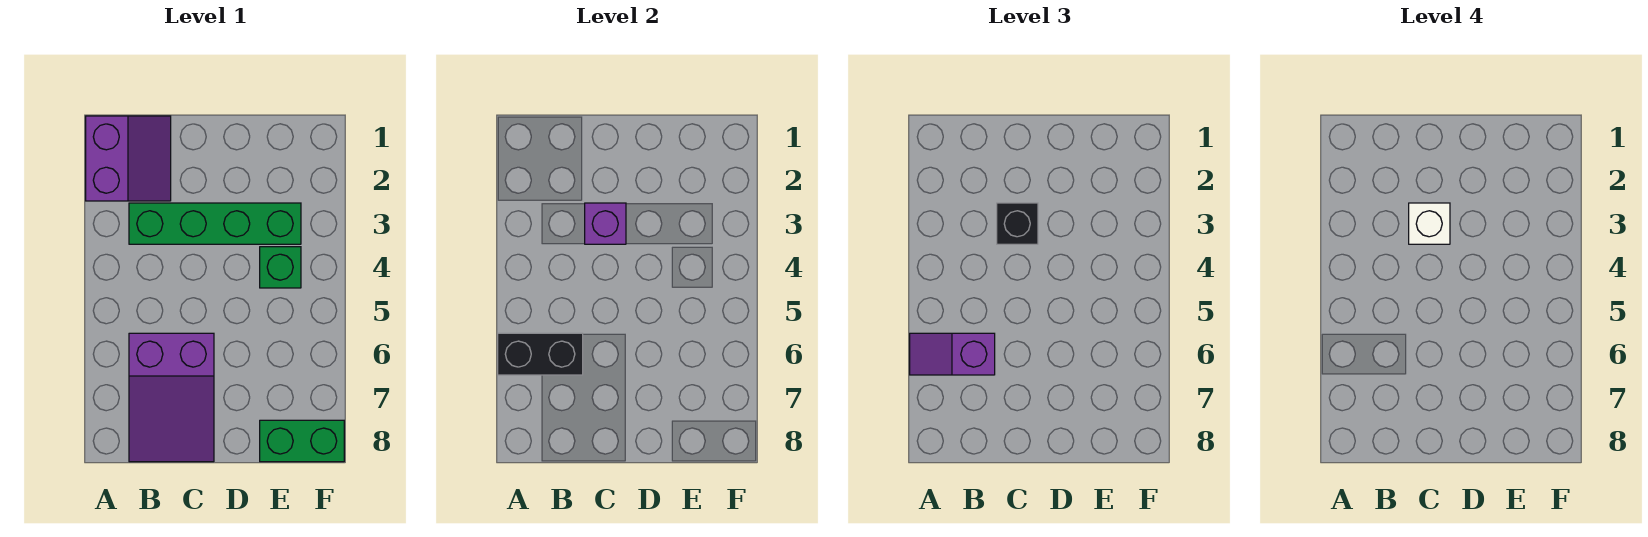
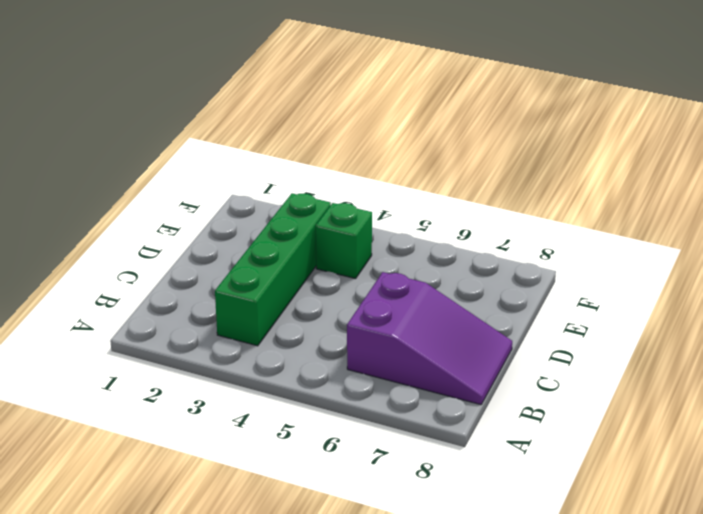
none -> purple slope A1:B2 level 1 top A
none -> green brick E8:F8 level 1

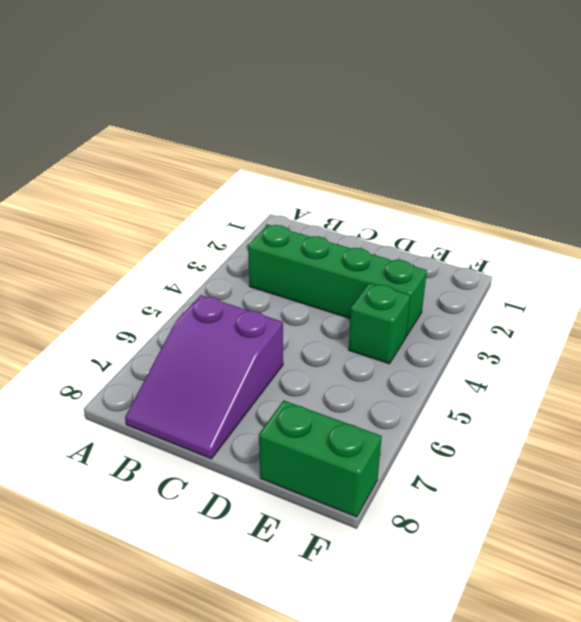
none -> purple slope A1:B2 level 1 top A
none -> black brick A6:B6 level 2

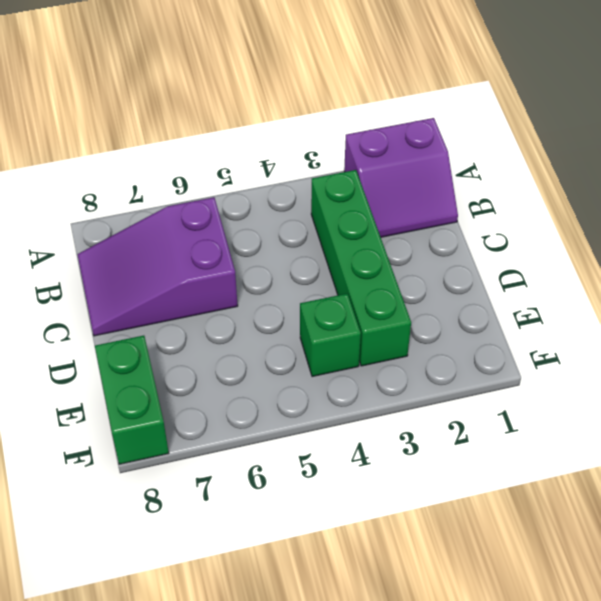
none -> black brick A6:B6 level 2
none -> purple brick C3 level 2

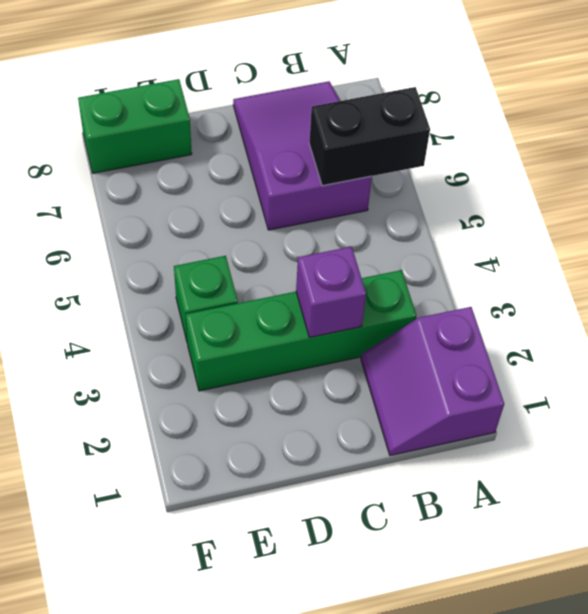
none -> purple slope A6:B6 level 3 top B
none -> black brick C3 level 3

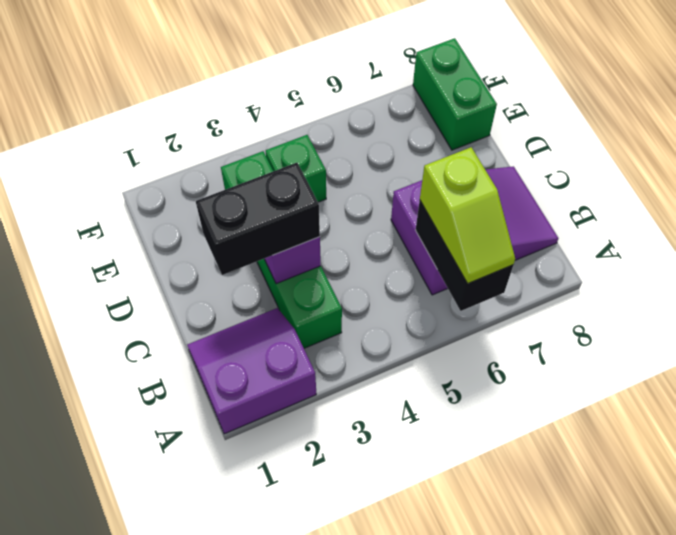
lime slope A6:B6 level 3 top B -> purple slope A6:B6 level 3 top B
black brick C2:C3 level 3 -> black brick C3 level 3
none -> white brick C3 level 4

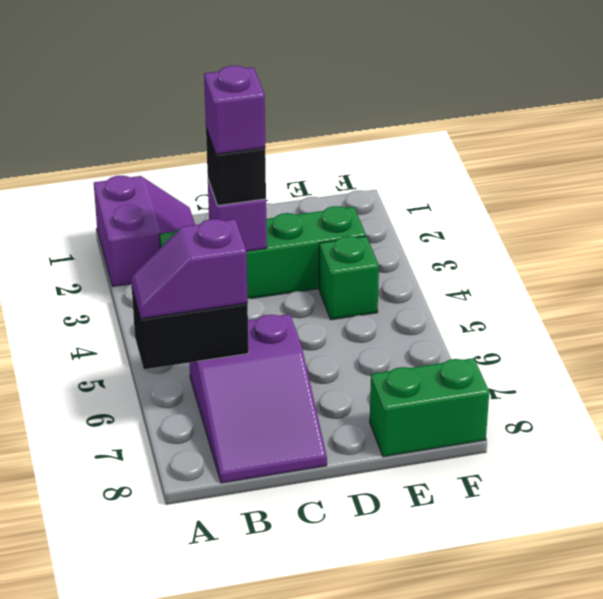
purple brick C3 level 4 -> white brick C3 level 4

